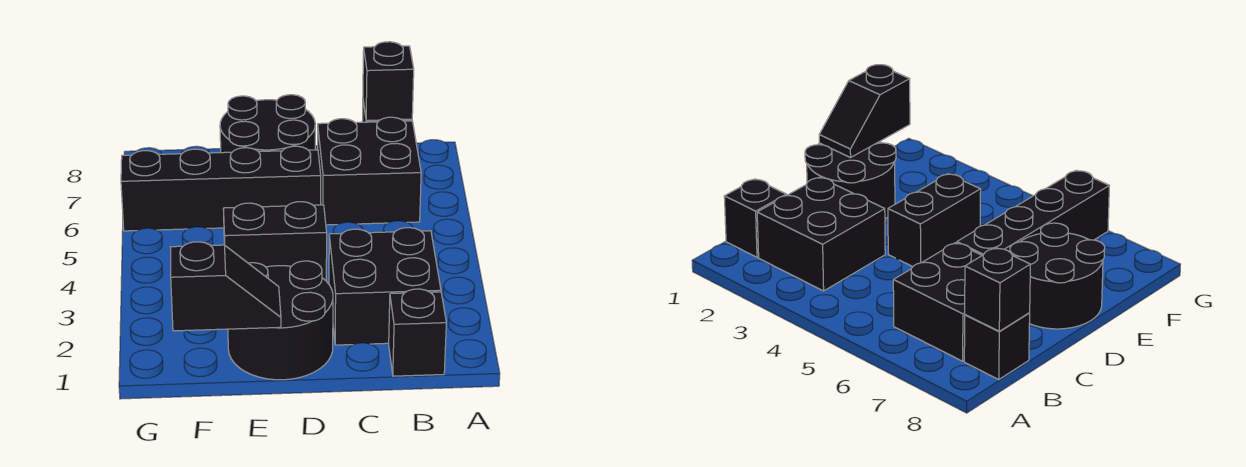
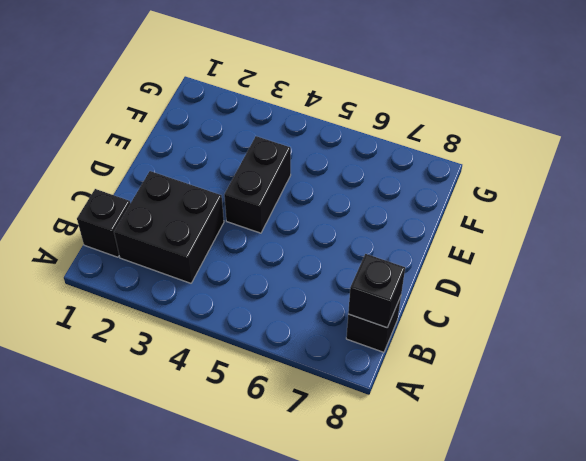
none -> black brick B6:C7 level 1
none -> black round brick D1:E2 level 1

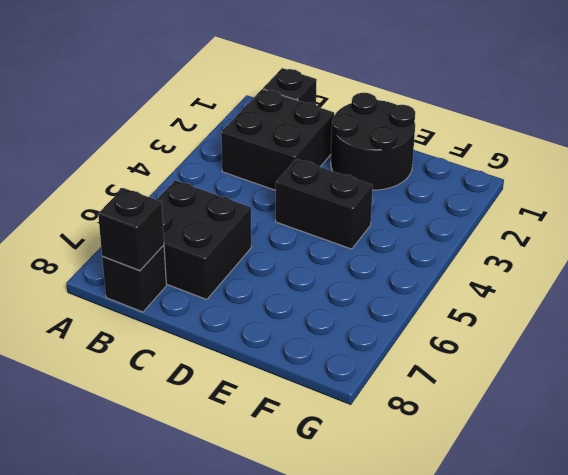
none -> black brick D6:G6 level 1
none -> black round brick D7:E8 level 1

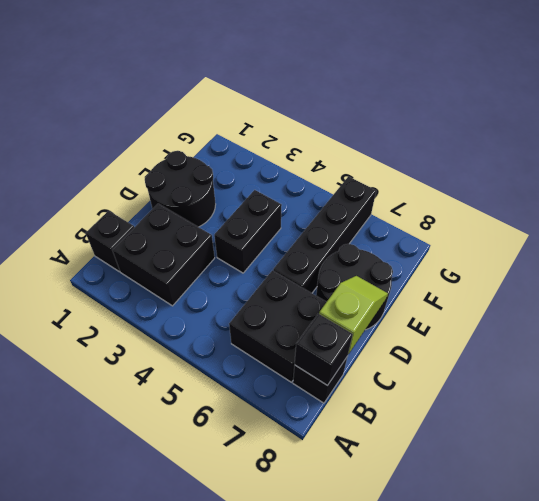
lime slope C8:D8 level 2 top C -> none
none -> black slope E1:F1 level 2 top F

